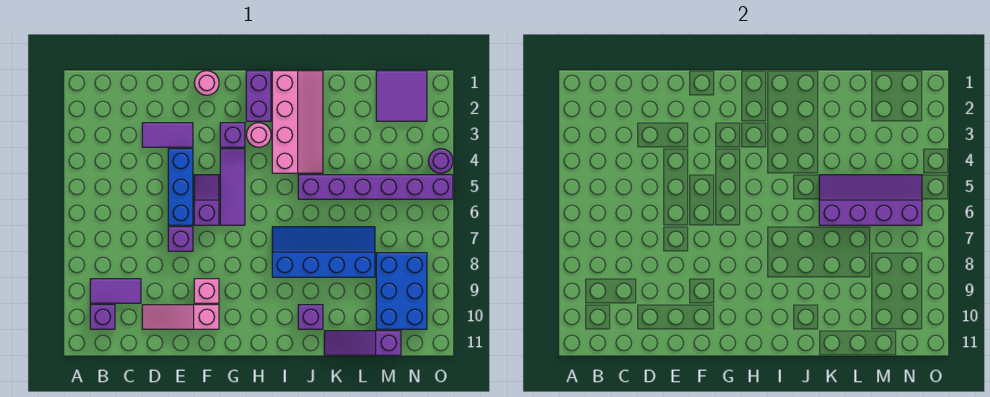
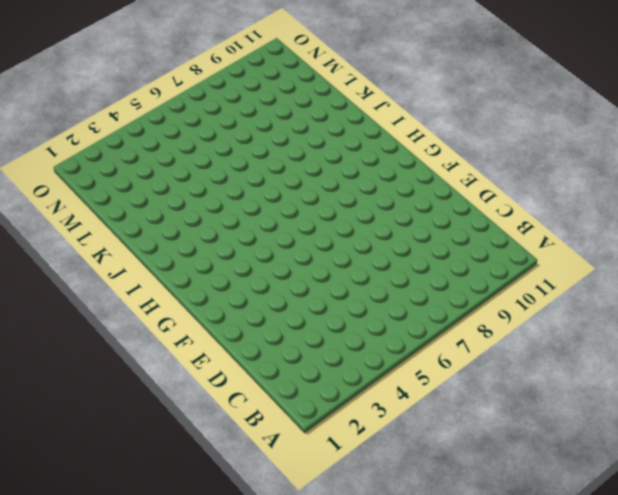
none -> purple tile B9:C9 level 1
none -> purple brick B10 level 1
none -> purple tile D3:E3 level 1

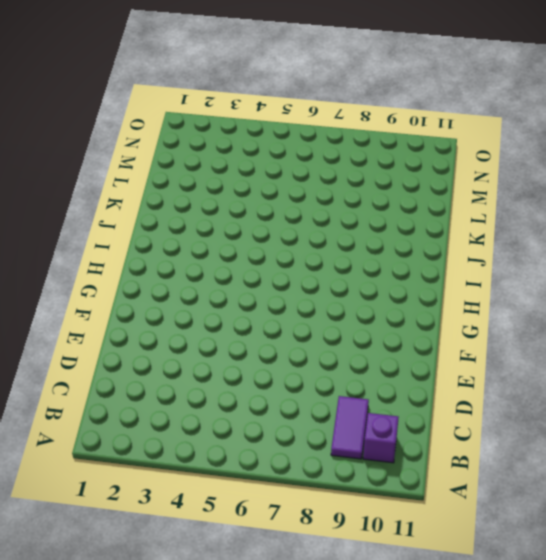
none -> purple tile D3:E3 level 1
none -> pink slope D10:F10 level 1 top F
none -> blue brick E4:E6 level 1

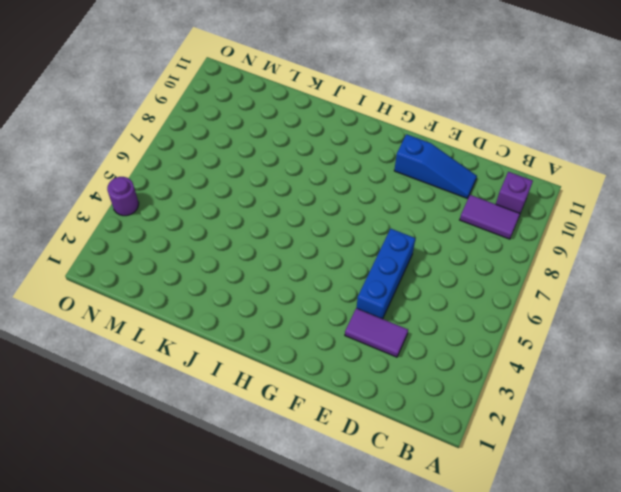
blue slope D10:F10 level 1 top F -> pink slope D10:F10 level 1 top F
none -> purple brick E7 level 1
none -> pink round brick F1 level 1
none -> purple slope F5:F6 level 1 top 6

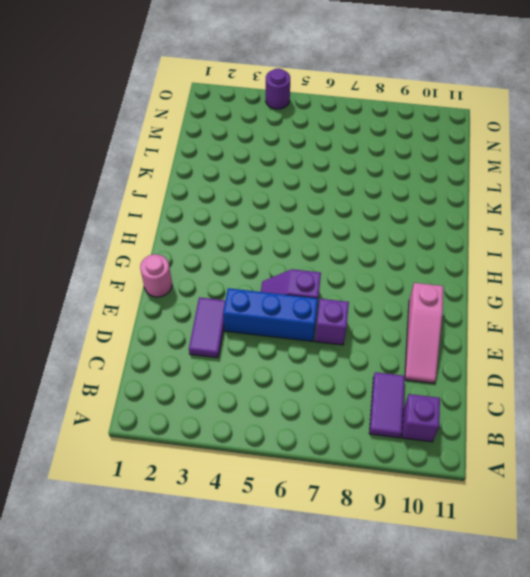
none -> pink brick F9 level 1
none -> purple brick G3 level 1
none -> purple tile G4:G6 level 1

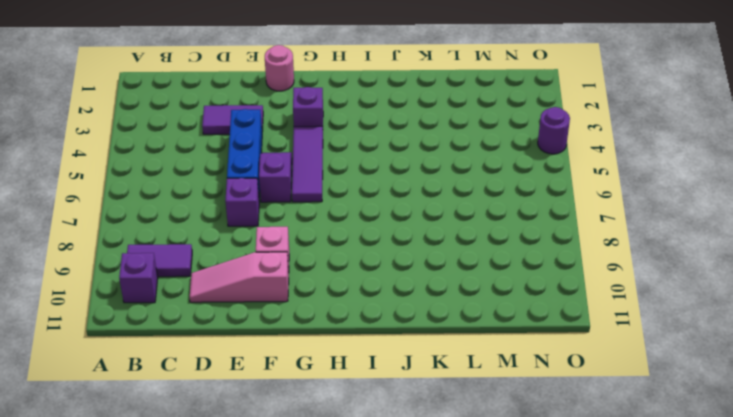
none -> purple brick H1:H2 level 1
none -> pink round brick H3 level 1
none -> pink slope I1:J4 level 1 top I

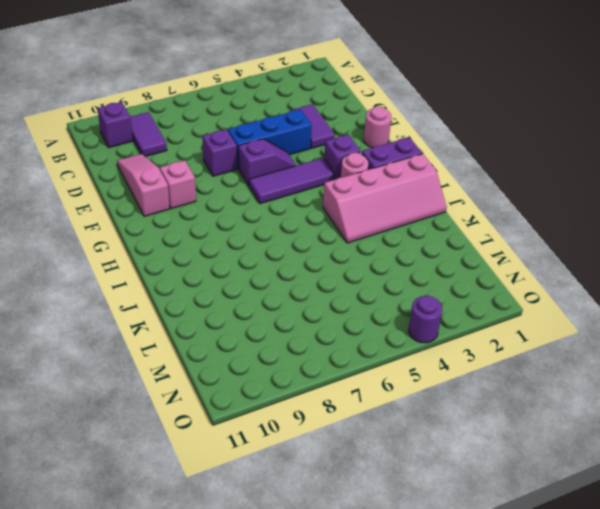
none -> blue slope I7:L8 level 1 top 8
none -> purple brick J5:O5 level 1
none -> purple brick J10 level 1

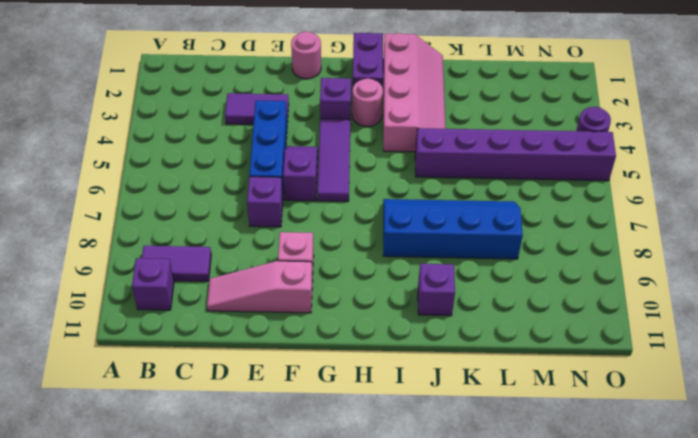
none -> purple slope K11:M11 level 1 top M
none -> purple tile M1:N2 level 1
none -> blue brick M8:N10 level 1

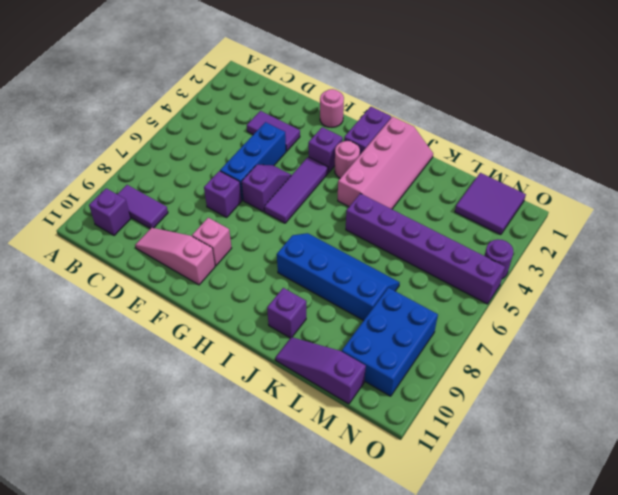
none -> purple slope K5:N6 level 2 top 6

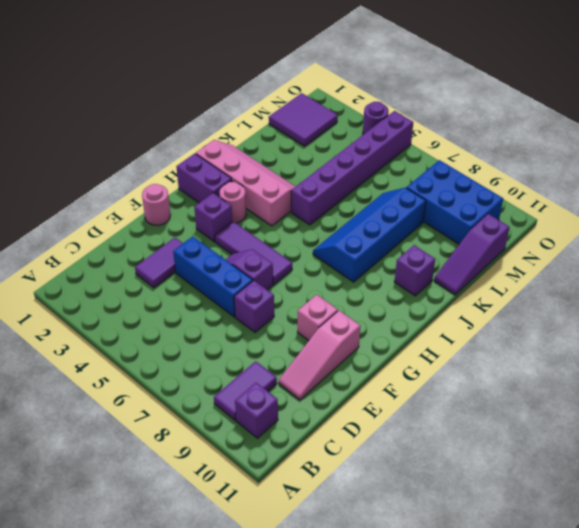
none -> purple slope K5:N6 level 2 top 6

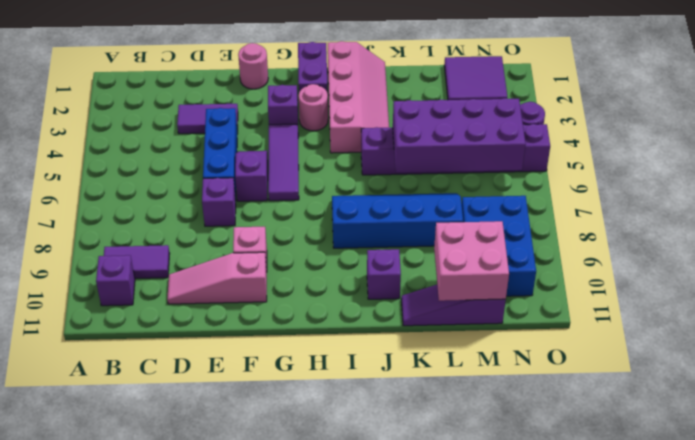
purple brick K5:N6 level 2 -> purple slope K5:N6 level 2 top 6
pink brick L10:M11 level 2 -> none

